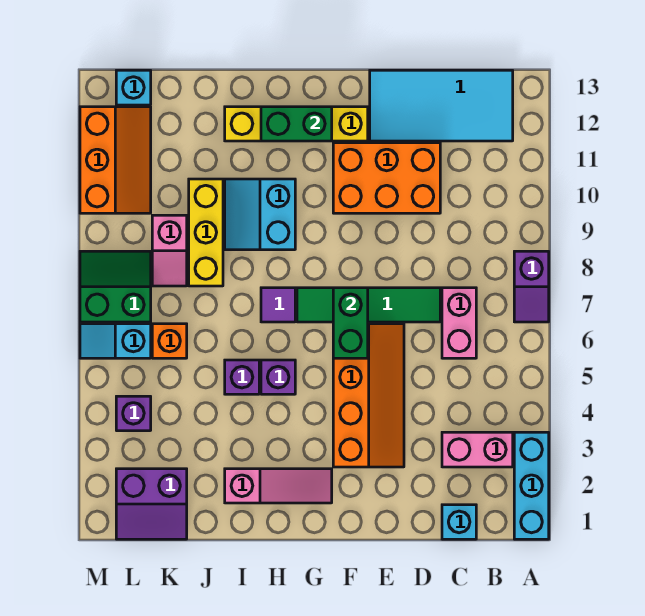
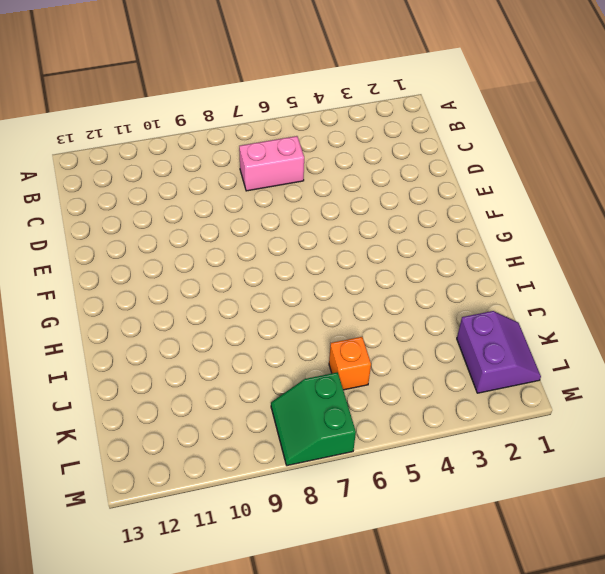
none -> cyan brick A1:A3 level 1
none -> purple slope A7:A8 level 1 top 8
none -> pink brick B3:C3 level 1

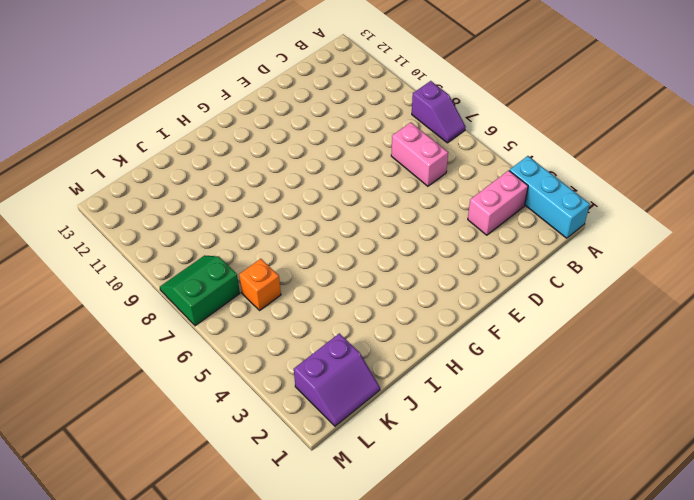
none -> cyan tile B12:E13 level 1
none -> cyan brick C1 level 1
none -> green tile D7:G7 level 1

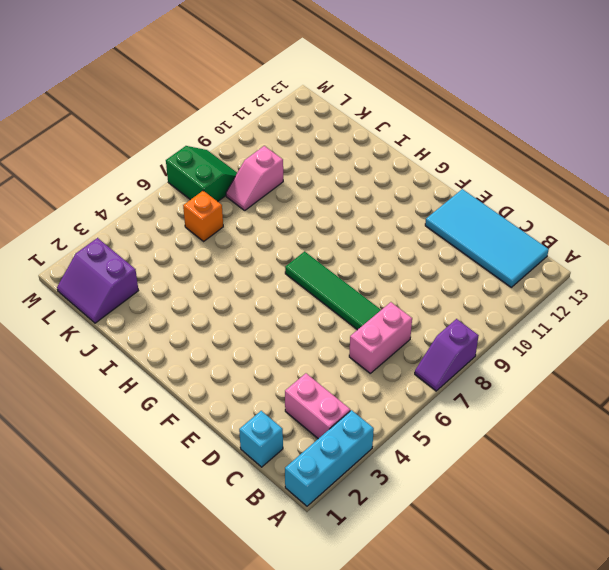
none -> orange brick D10:F11 level 1
none -> orange slope E3:F6 level 1 top F
none -> yellow brick F12:I12 level 1

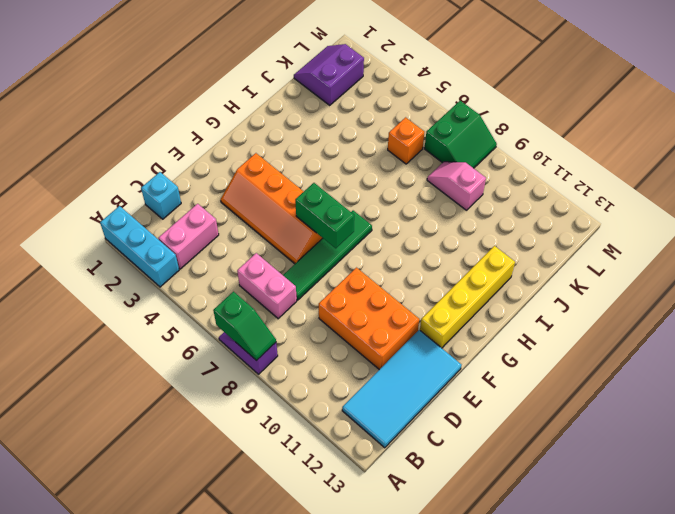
green slope A7:A8 level 2 top 7 -> none
orange brick D9:E11 level 1 -> orange brick D10:F11 level 1
none -> pink slope G2:I2 level 1 top I
none -> purple brick H5 level 1
none -> purple tile H7 level 1

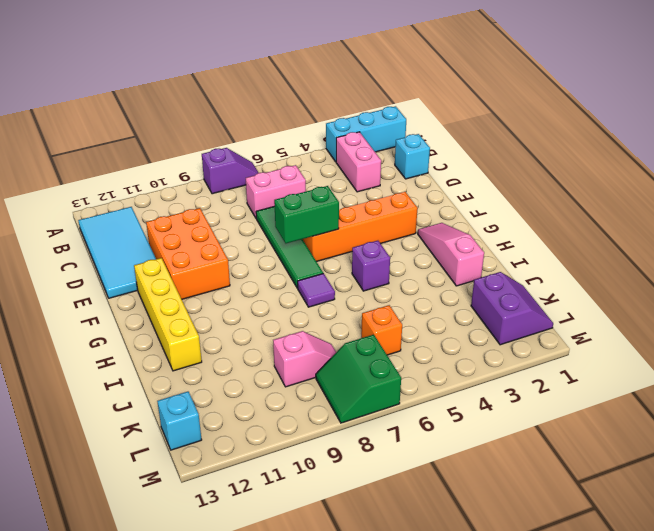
none -> cyan slope H9:I10 level 1 top H
none -> purple brick I5 level 1
none -> yellow brick J8:J10 level 1

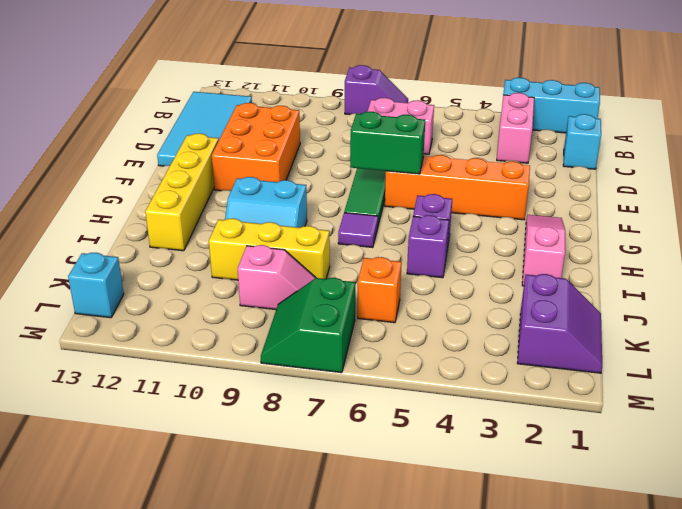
none -> purple brick L4 level 1
none -> cyan slope L6:M6 level 1 top L
none -> orange slope L10:M12 level 1 top M

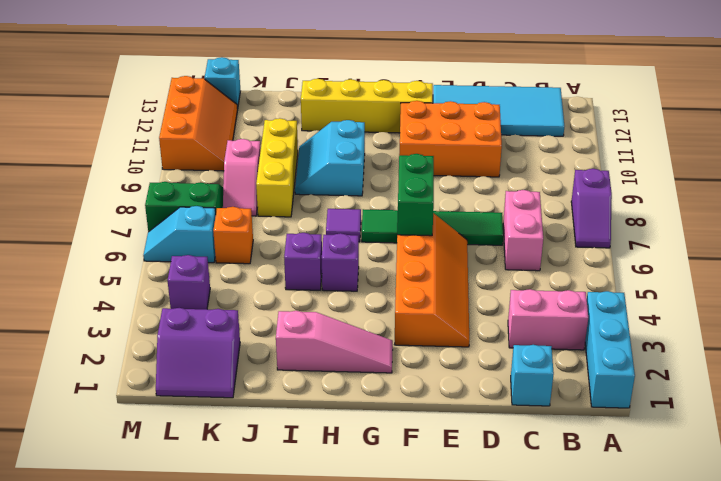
none -> green brick G12:H12 level 2

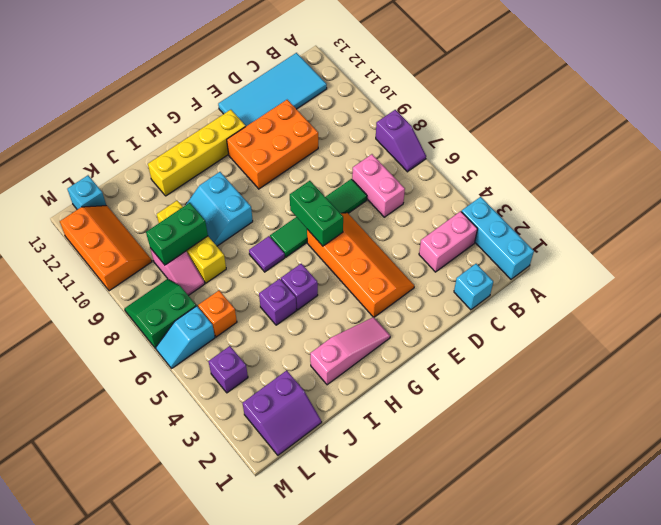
green brick J9:K9 level 2 -> green brick G12:H12 level 2

